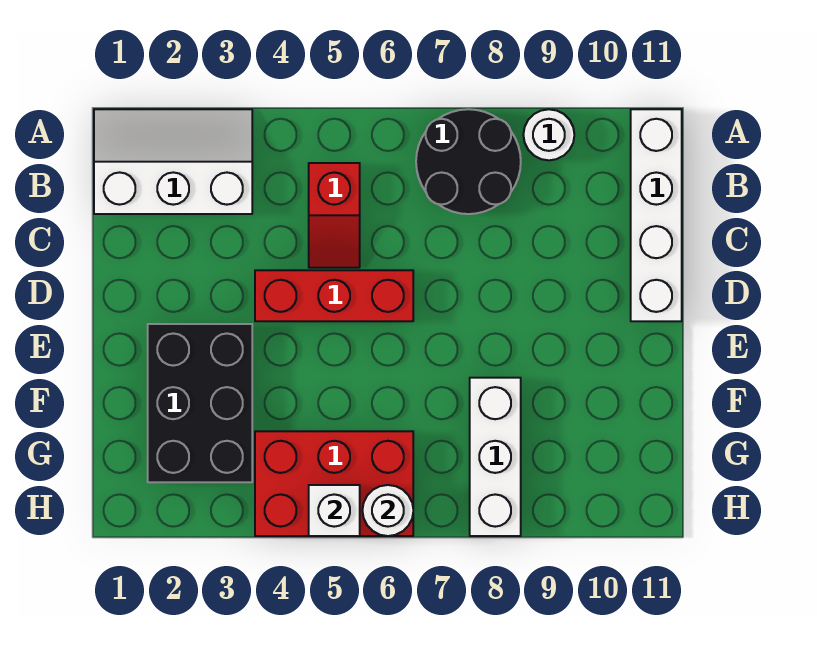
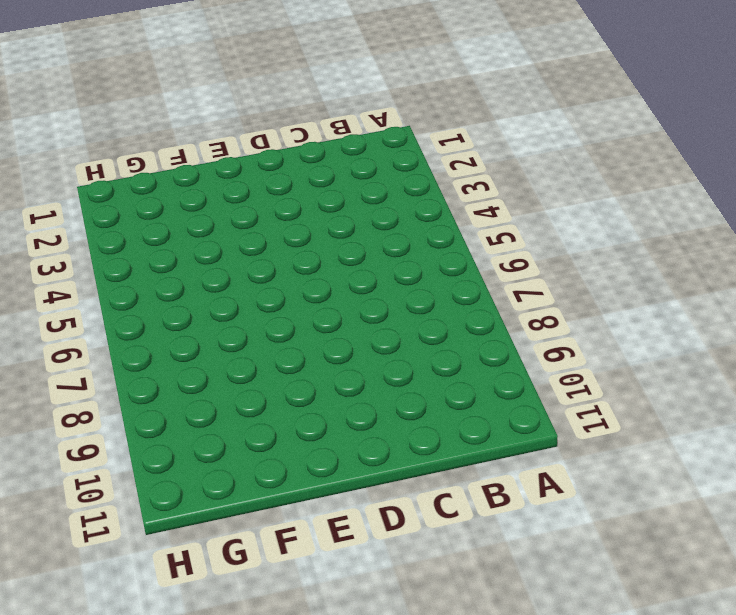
none -> white slope A1:B3 level 1 top B
none -> black round brick A7:B8 level 1

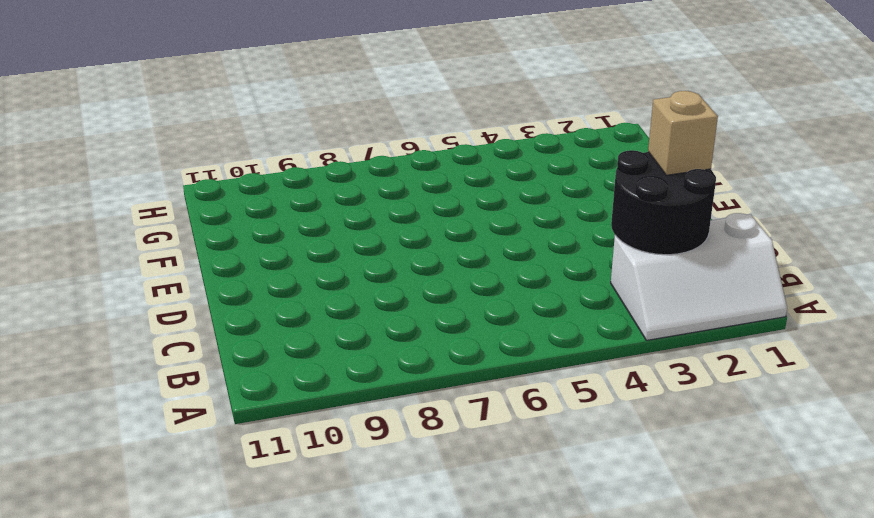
black round brick B2:C3 level 2 -> black round brick A7:B8 level 1
tan brick C2 level 3 -> none
none -> white round brick A9 level 1
none -> white brick A11:D11 level 1

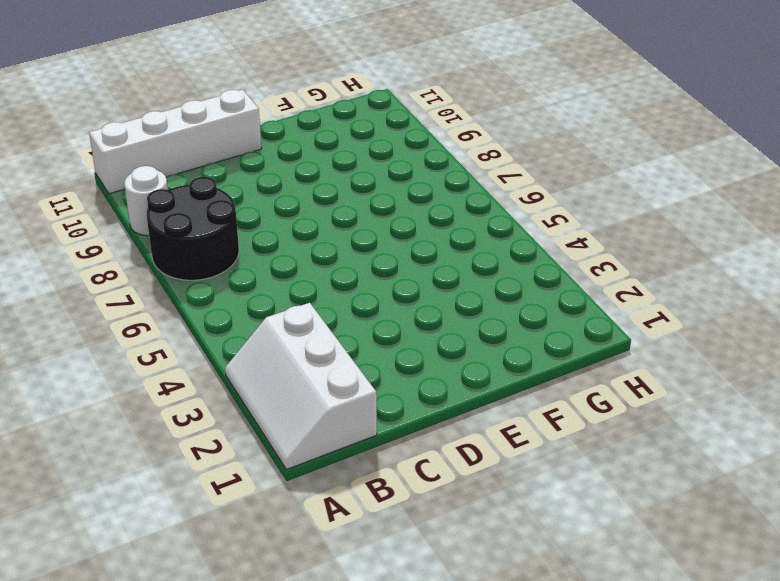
none -> red slope B5:C5 level 1 top B
none -> red brick D4:D6 level 1

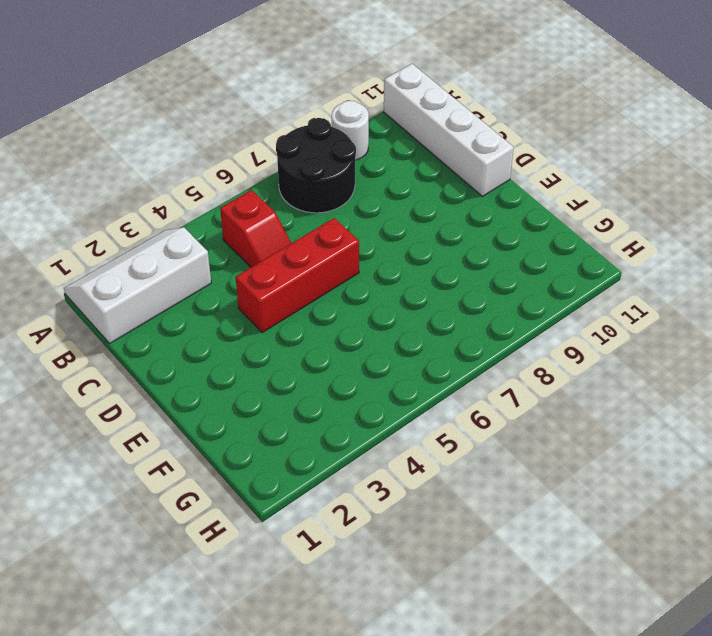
none -> black brick E2:G3 level 1
none -> white brick F8:H8 level 1

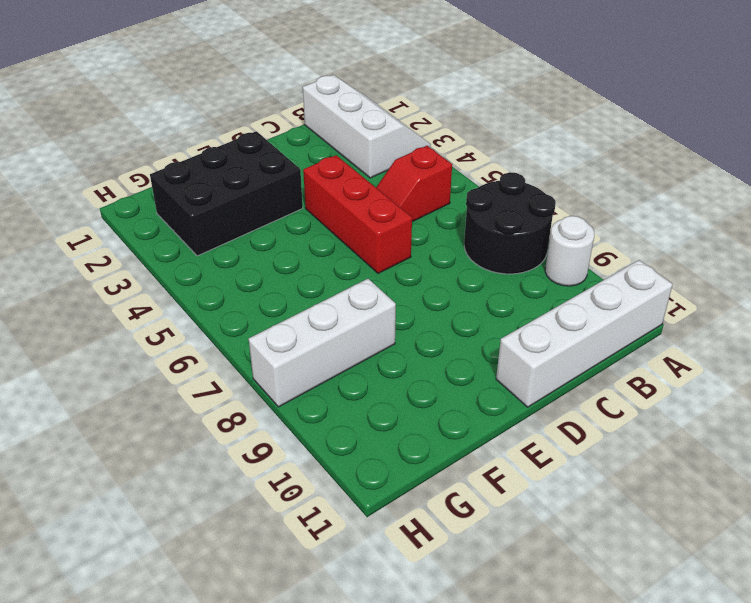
none -> red brick G4:H6 level 1
none -> white brick H5 level 2

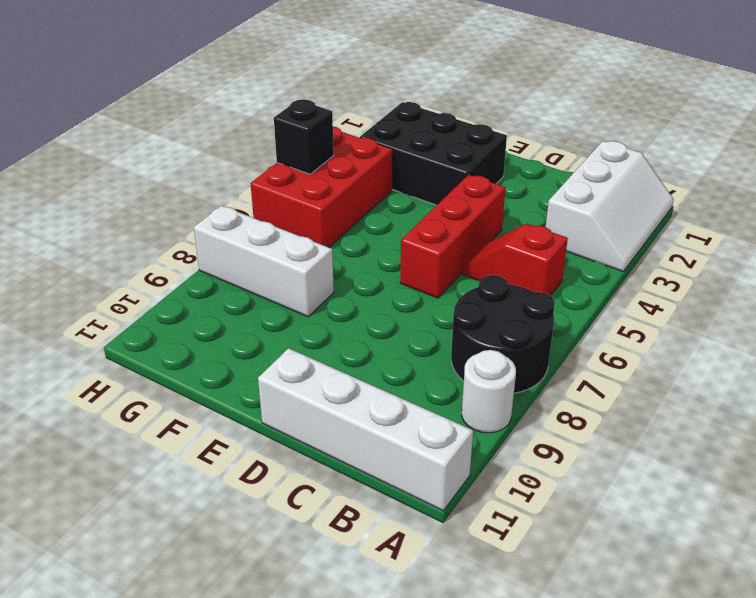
black brick H5 level 2 -> white brick H5 level 2
none -> white round brick H6 level 2

